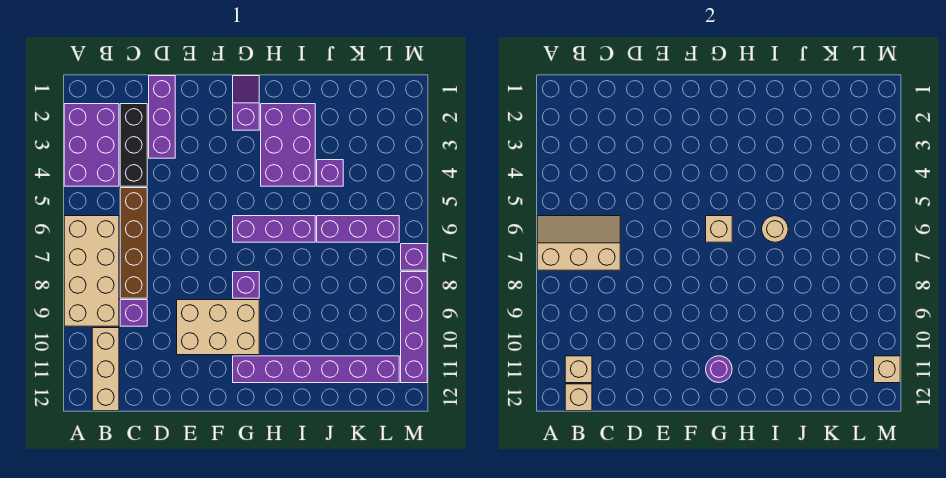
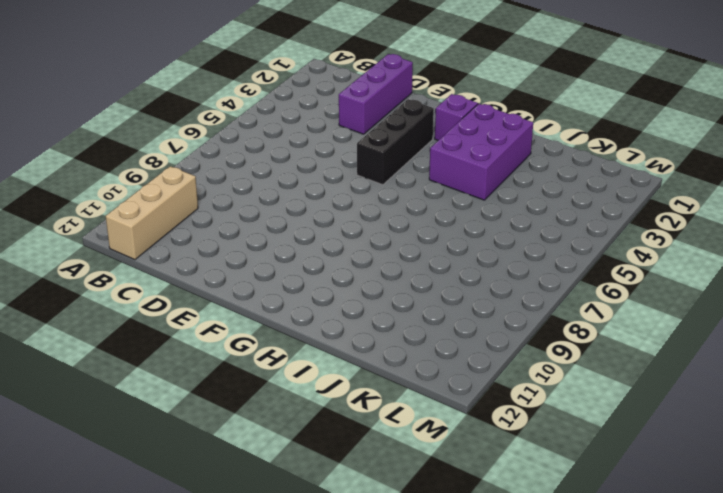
black brick F3:F5 level 1 -> black brick C2:C4 level 1
none -> purple brick A2:B4 level 1
none -> tan brick A6:B9 level 1
none -> brown brick C5:C8 level 1

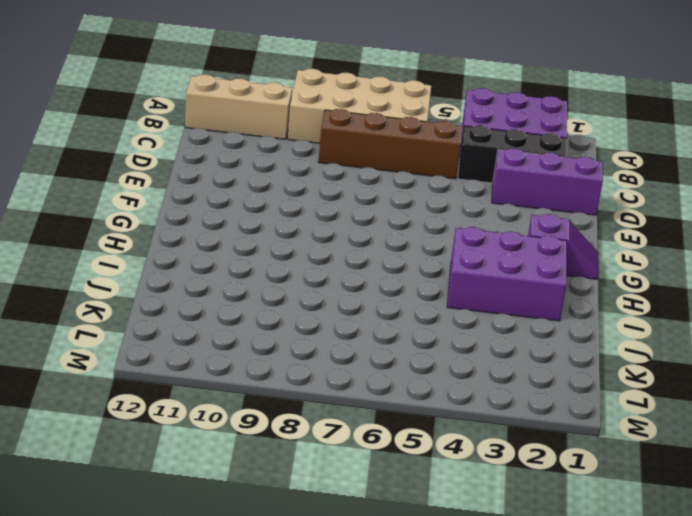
none -> purple brick C9 level 1
none -> tan brick E9:G10 level 1
none -> purple brick G6:I6 level 1

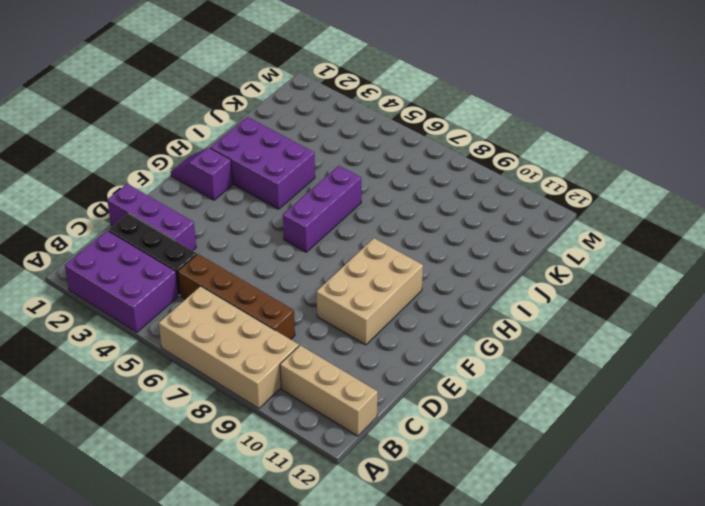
none -> purple brick C9 level 1
none -> purple brick G8 level 1
none -> purple brick G11:L11 level 1

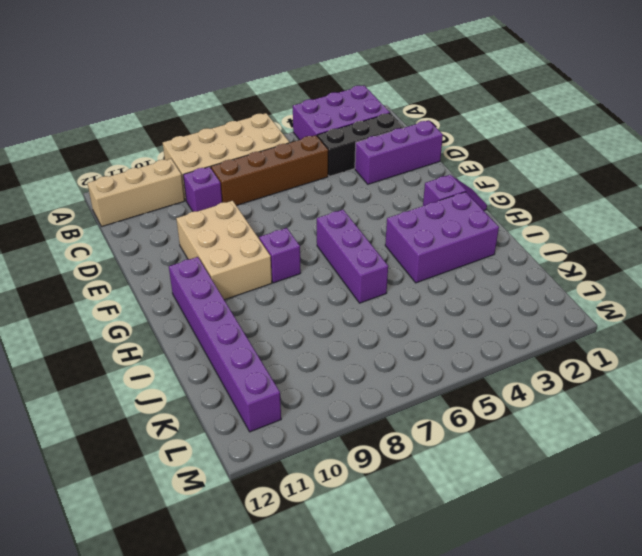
none -> purple brick J4 level 1
none -> purple brick J6:L6 level 1
none -> purple brick M7 level 1

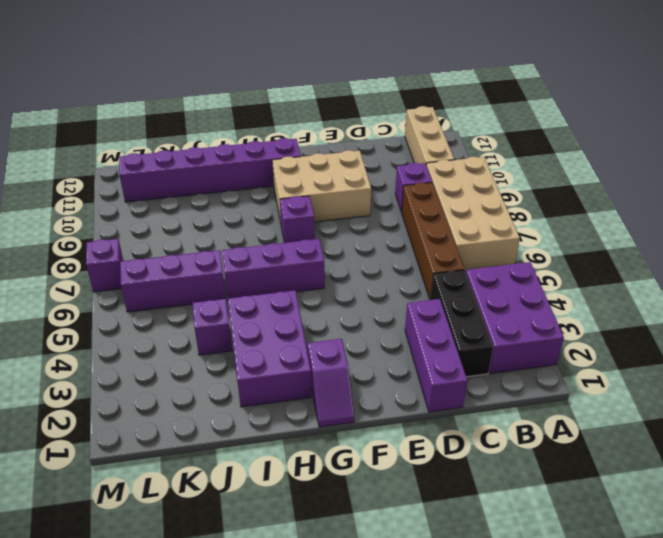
none -> purple brick M8:M11 level 1
none -> tan slope A6:C7 level 2 top 7
none -> tan brick B11 level 2

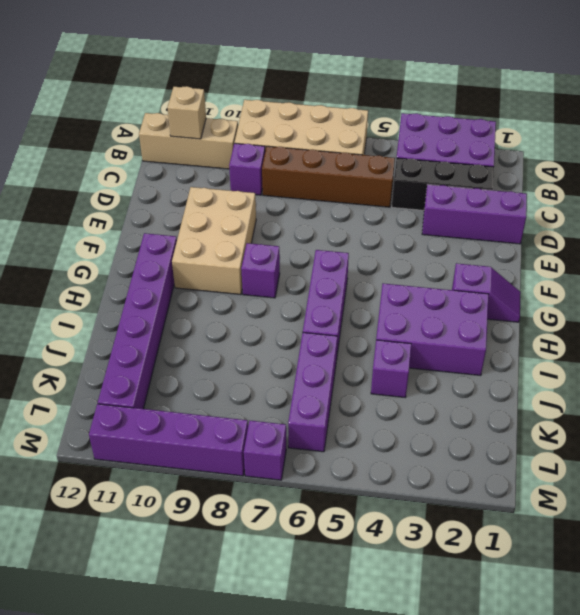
none -> tan slope A6:C7 level 2 top 7
none -> tan brick B12 level 2
none -> tan brick G6 level 2

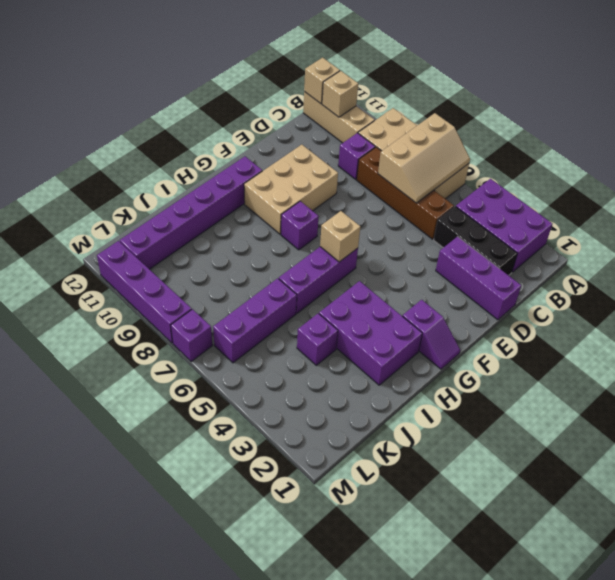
none -> purple round brick G11 level 2
none -> tan round brick I6 level 2
none -> tan brick M11 level 2

